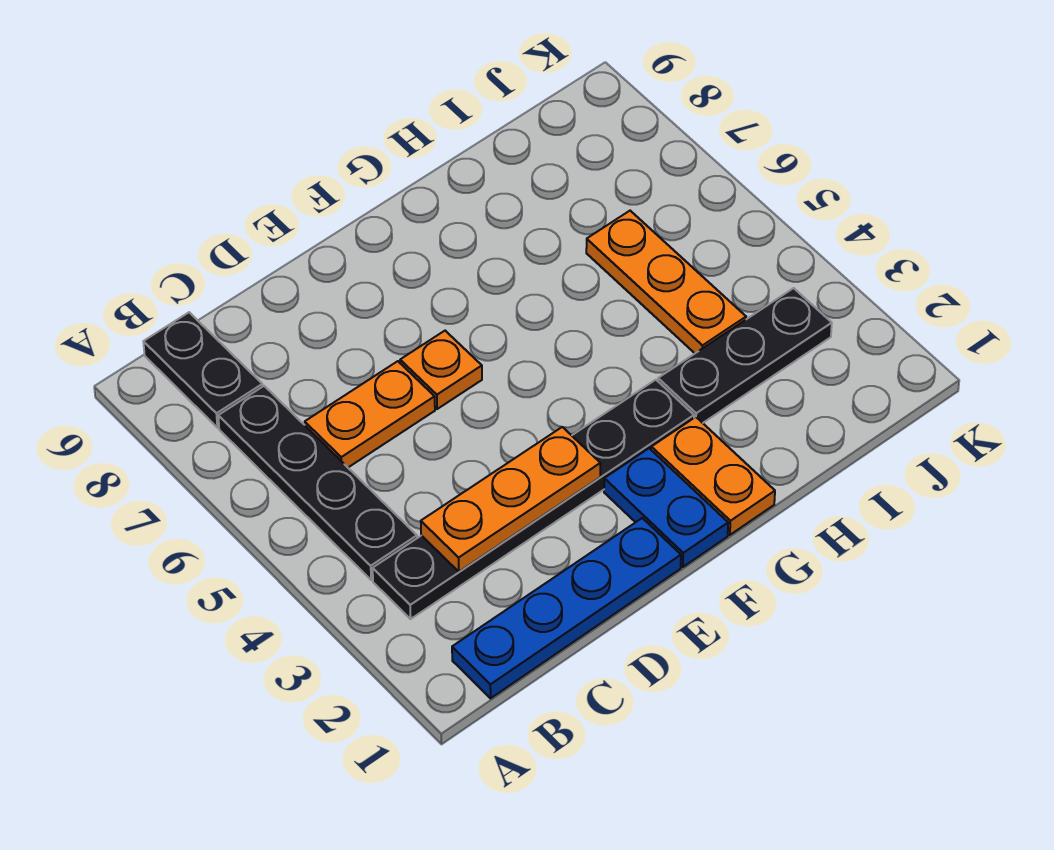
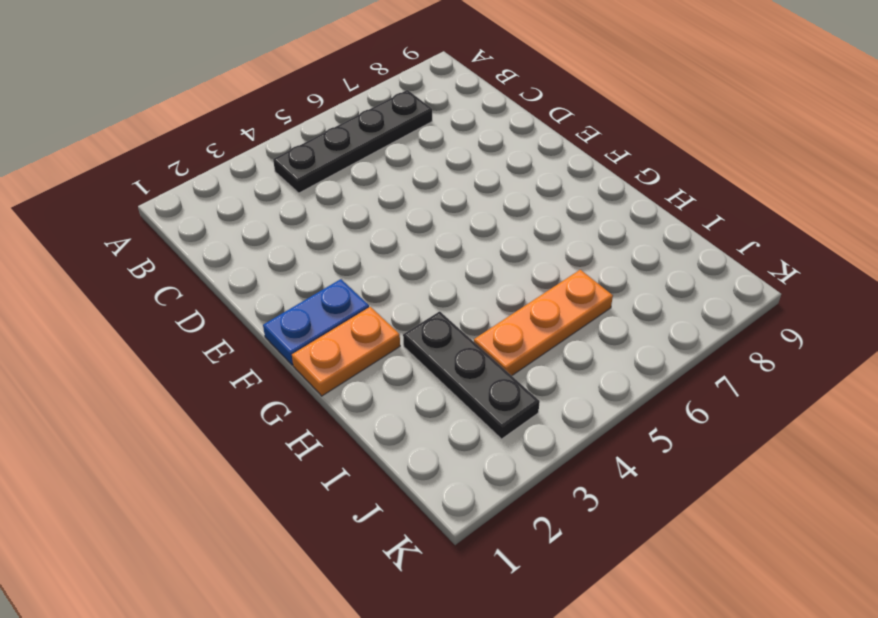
none -> blue plate B1:E1 level 1
none -> black plate B3:G3 level 1

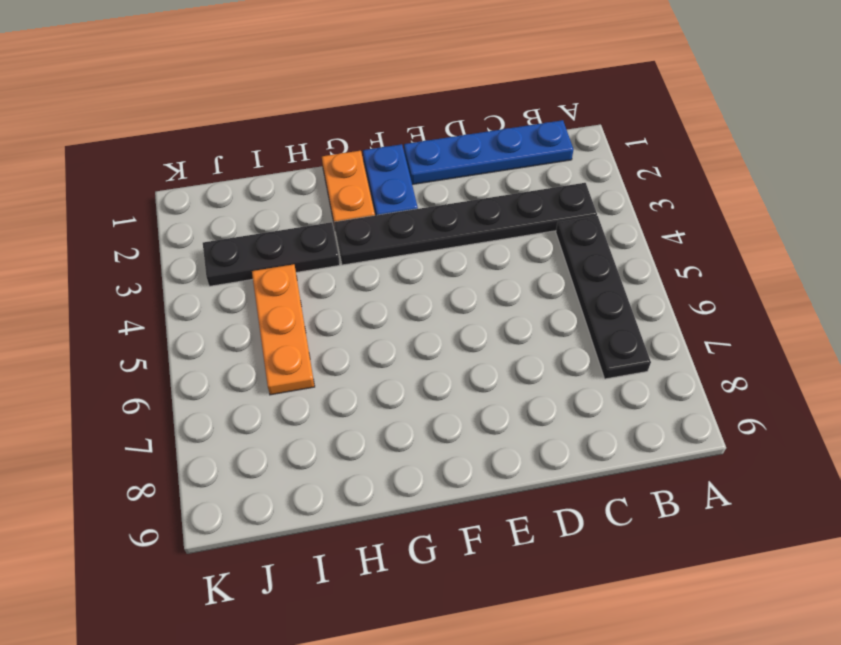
none -> black plate B8:B9 level 1
none -> orange plate C6:D6 level 1

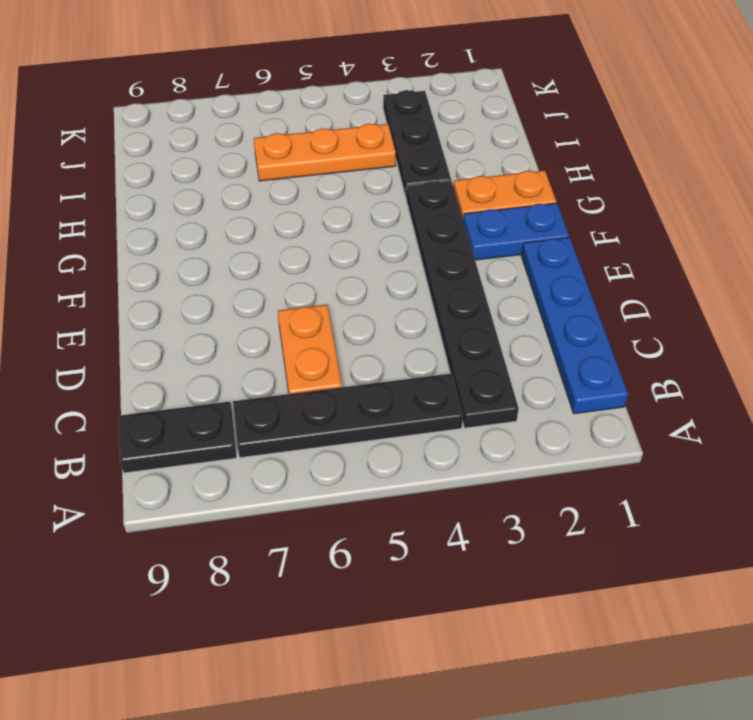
none -> orange plate E6 level 1
none -> orange plate C3:E3 level 2

